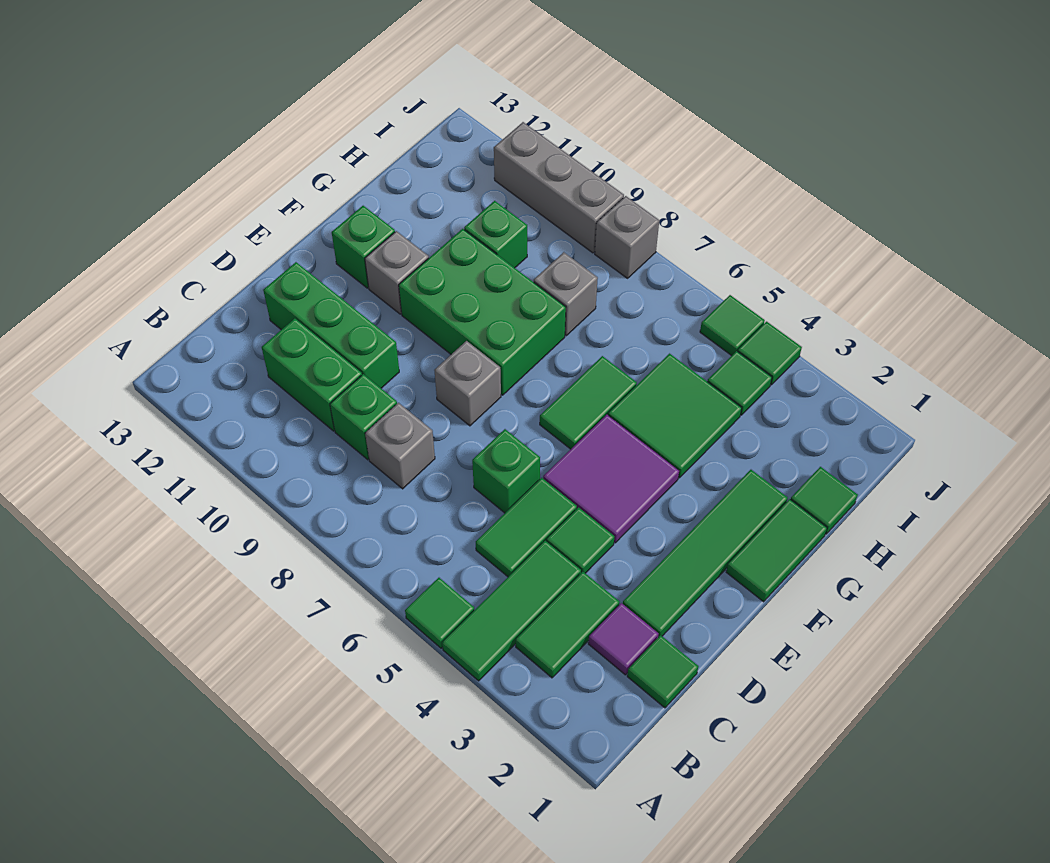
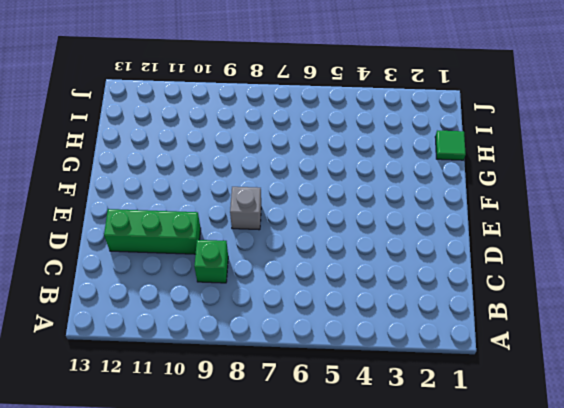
none -> green tile A4:C4 level 1
none -> green tile A5 level 1
none -> green tile B3:C3 level 1

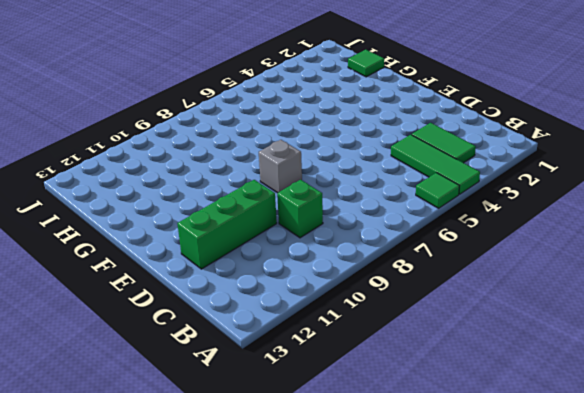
none -> green tile C1 level 1
none -> purple tile C2 level 1
none -> green tile C5:D5 level 1

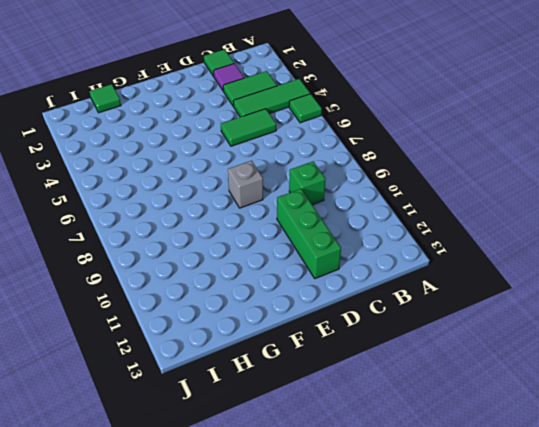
none -> grey brick C8 level 1
none -> green brick C10:C11 level 1
none -> green tile D2:G2 level 1

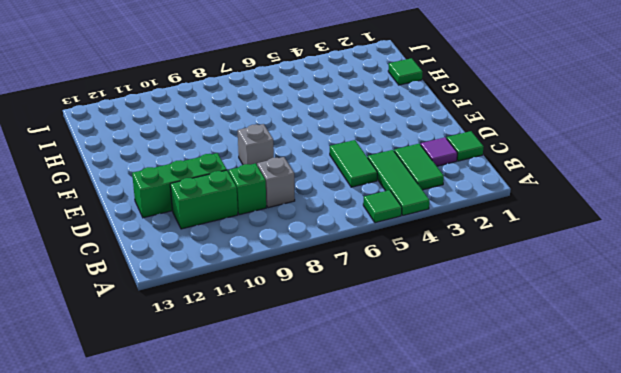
none -> green tile D2:G2 level 1
none -> green tile D4 level 1
none -> green brick D6 level 1

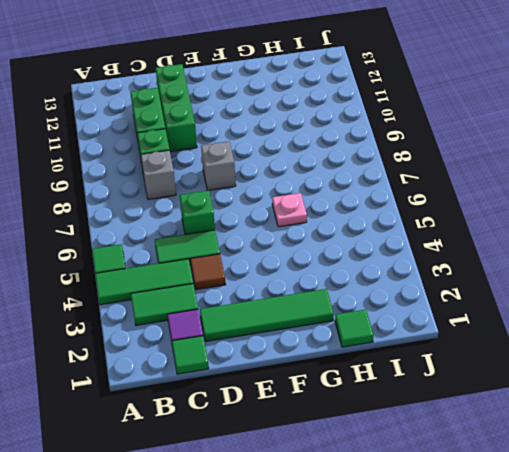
brown tile D4 level 1 -> green tile D4 level 1
pink plate G6 level 1 -> green tile F6:G6 level 1
none -> purple tile E4:F5 level 1
none -> green tile F1:G1 level 1
none -> green brick F8:G10 level 1

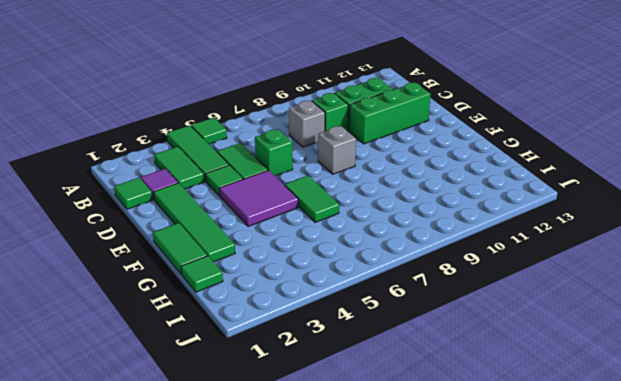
none -> green brick F8:G10 level 1
none -> grey brick F11 level 1
none -> green brick F12 level 1

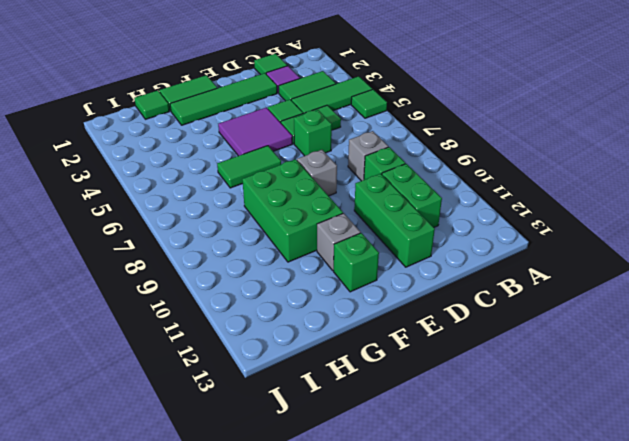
none -> green tile G4:H5 level 1
none -> grey brick H8 level 1
none -> green brick H10 level 1

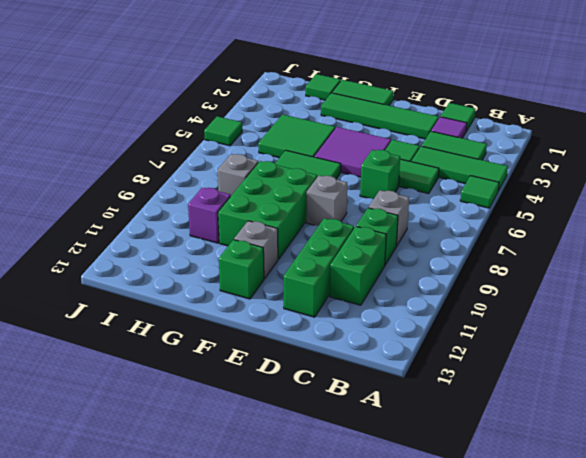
purple brick H10 level 1 -> green brick H10 level 1
none -> green tile I4 level 1
none -> green tile J4 level 1
none -> grey brick J8 level 1

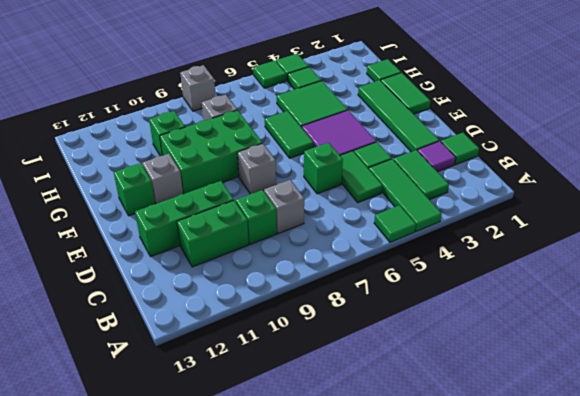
none -> grey brick J9:J11 level 1

